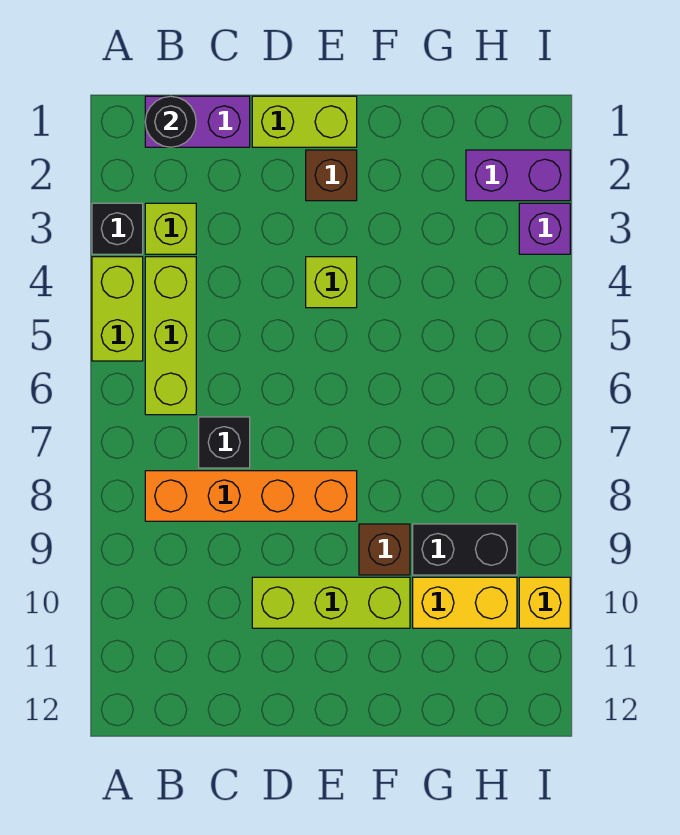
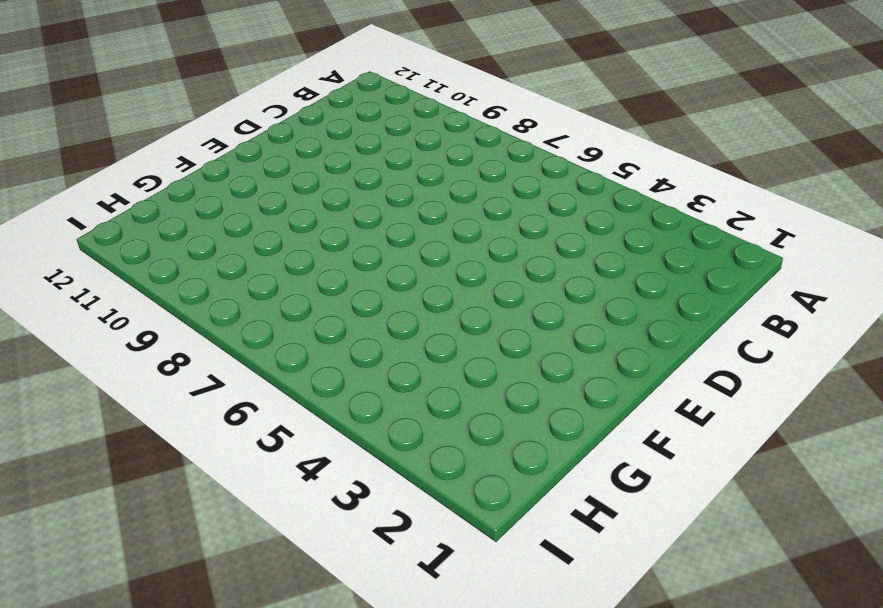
none -> black brick A3 level 1
none -> lime brick A4:A5 level 1
none -> purple brick B1:C1 level 1

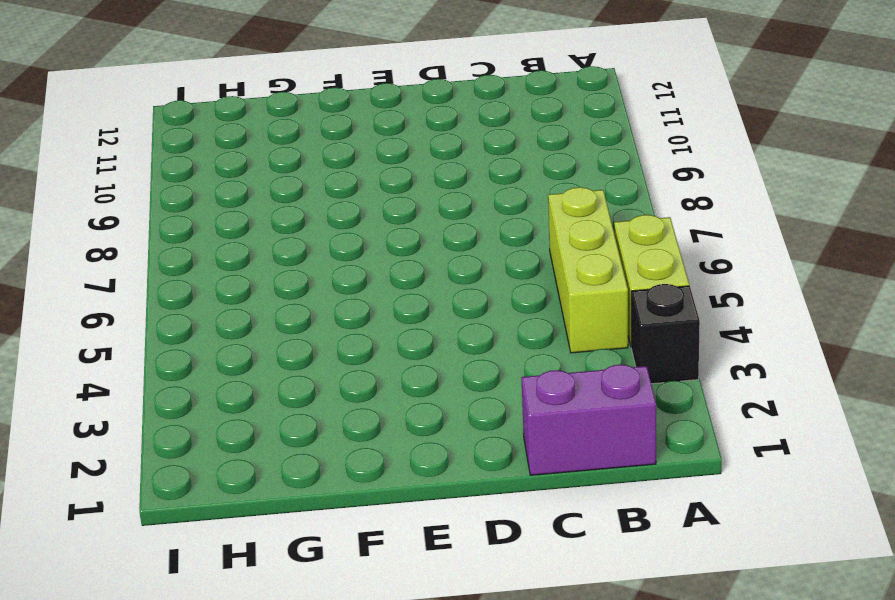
none -> lime brick B3 level 1
none -> orange brick B8:E8 level 1
none -> black brick C7 level 1

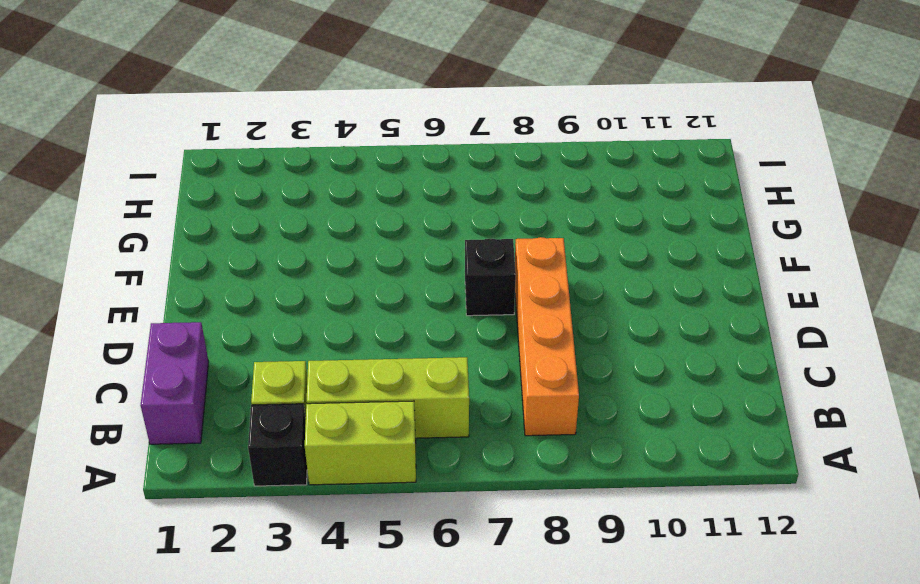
black brick E7 level 1 -> black brick C7 level 1
none -> lime brick D1:E1 level 1
none -> lime brick D10:F10 level 1
none -> brown brick E2 level 1

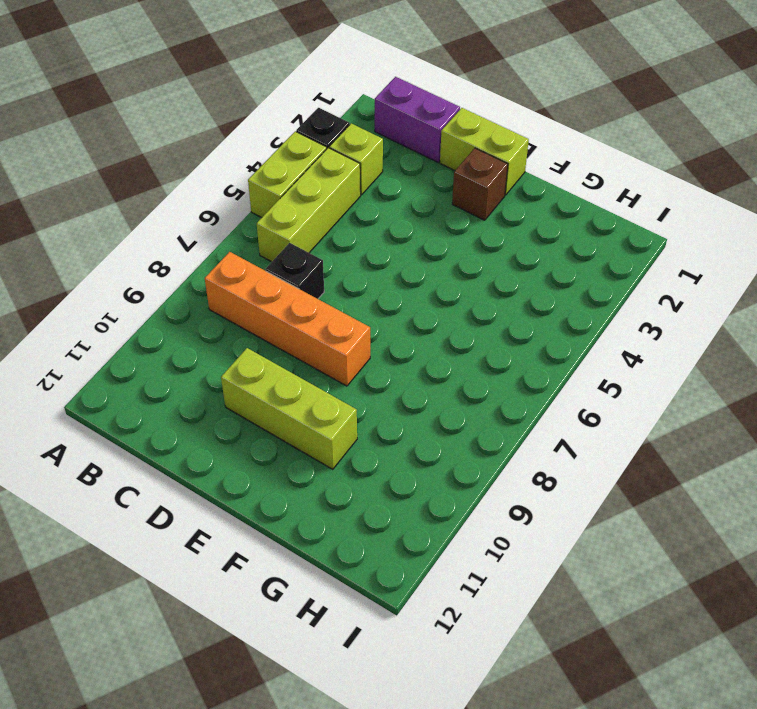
none -> lime brick E4 level 1
none -> brown brick F9 level 1
none -> black brick G9:H9 level 1

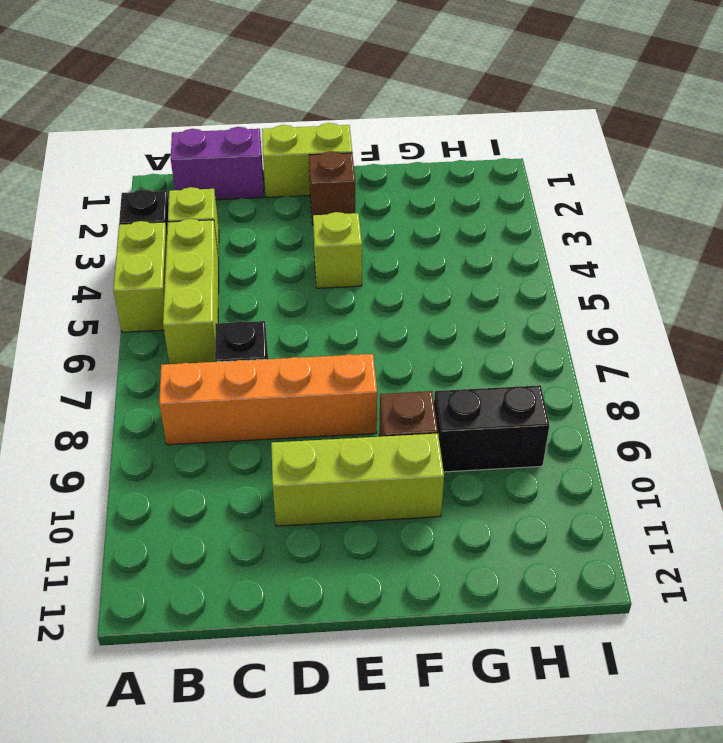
none -> yellow brick G10:H10 level 1
none -> purple brick H2:I2 level 1
none -> purple brick I3 level 1

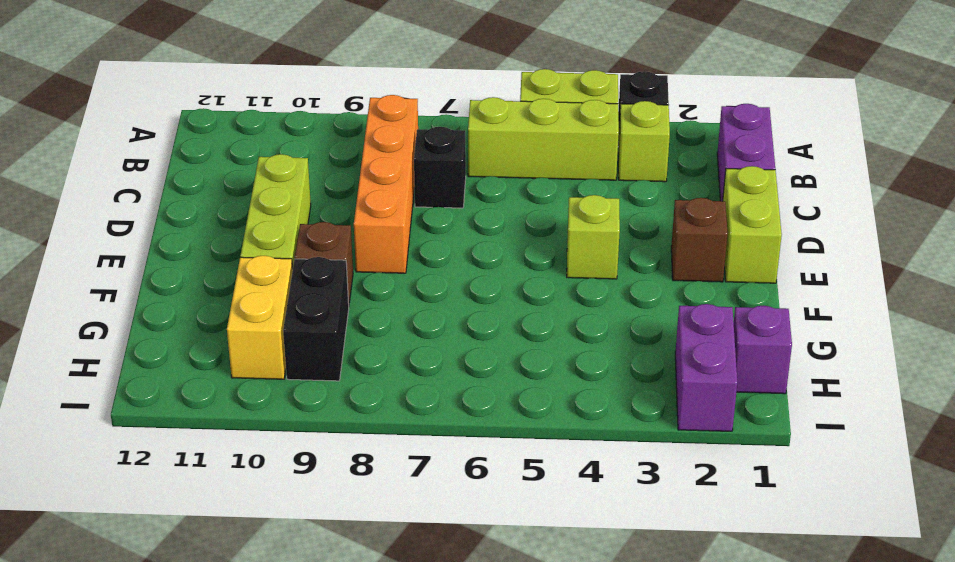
purple brick H1 level 1 -> purple brick I3 level 1
none -> yellow brick I10 level 1
none -> black round brick B1 level 2

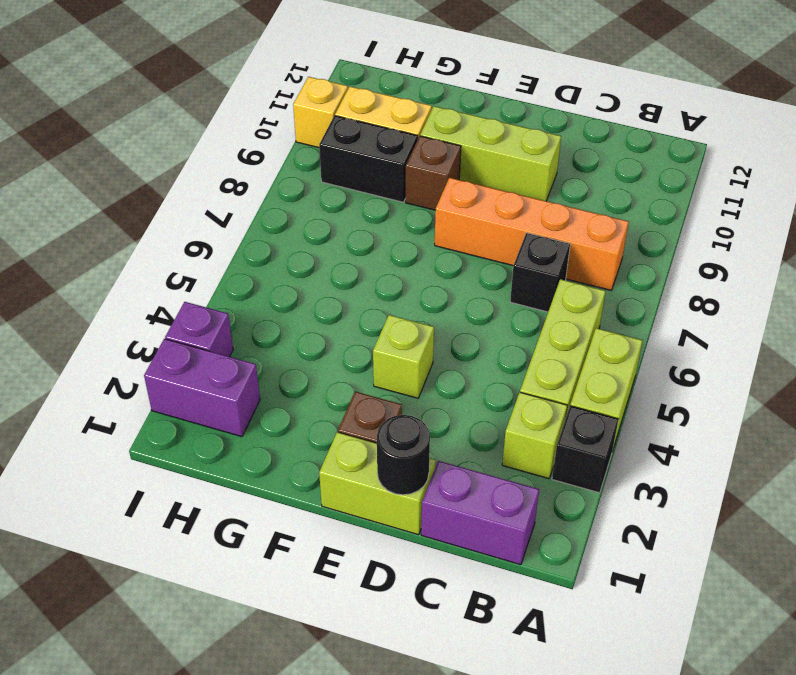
black round brick D1 level 2 -> black round brick B1 level 2

